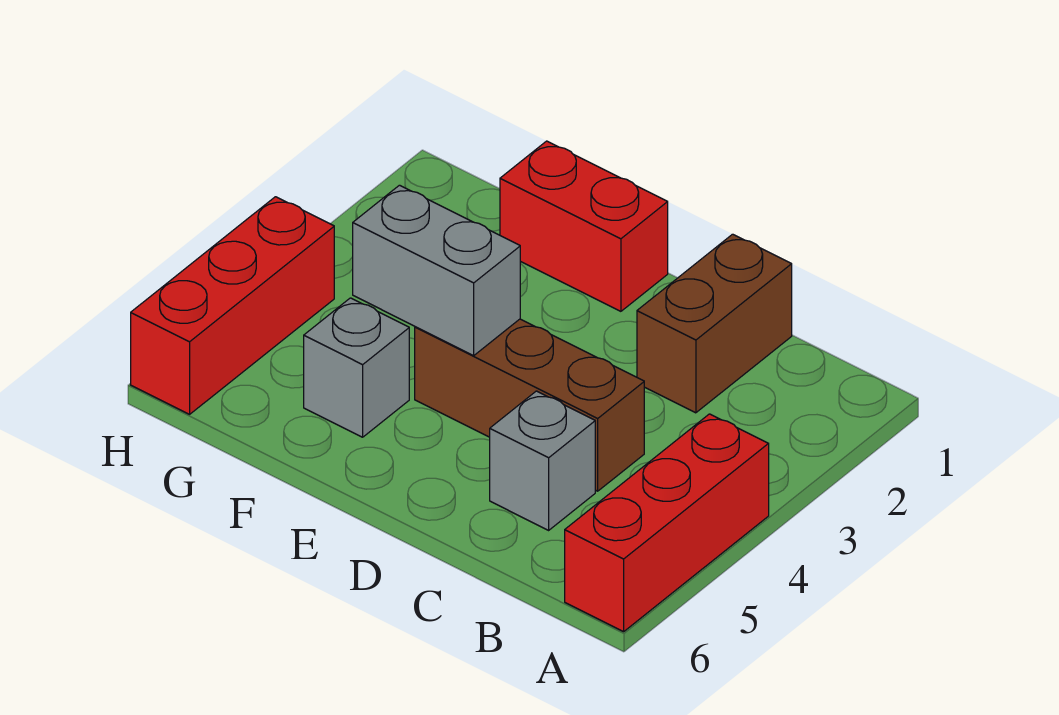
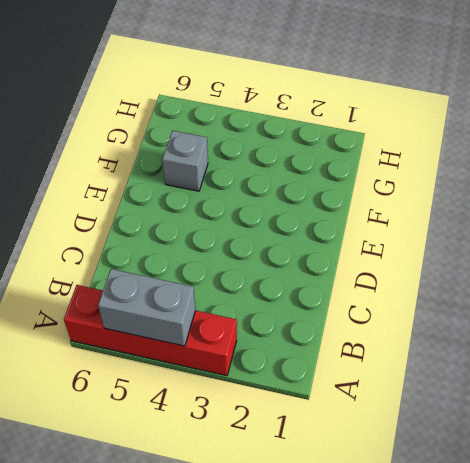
red brick A3:A6 level 1 -> red brick A4:A6 level 1
grey brick A4:A5 level 2 -> grey brick E4:F4 level 2
none -> brown brick C1:C2 level 1
none -> brown brick C4:E4 level 1

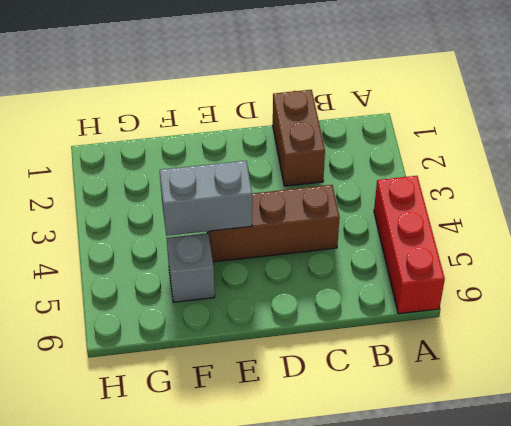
none -> grey brick C5 level 1
none -> red brick E1:F1 level 1

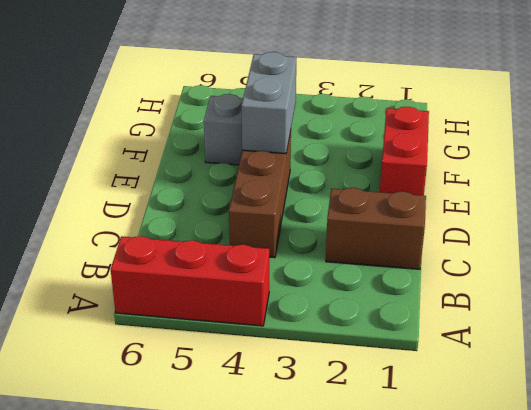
none -> grey brick C5 level 1
none -> red brick H4:H6 level 1

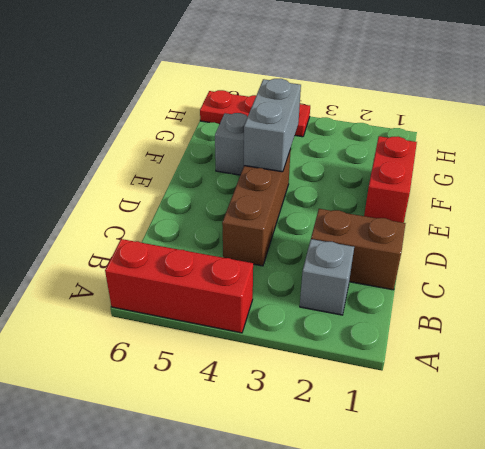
grey brick B2 level 1 -> grey brick C5 level 1
red plate H4:H6 level 1 -> red brick H4:H6 level 1

